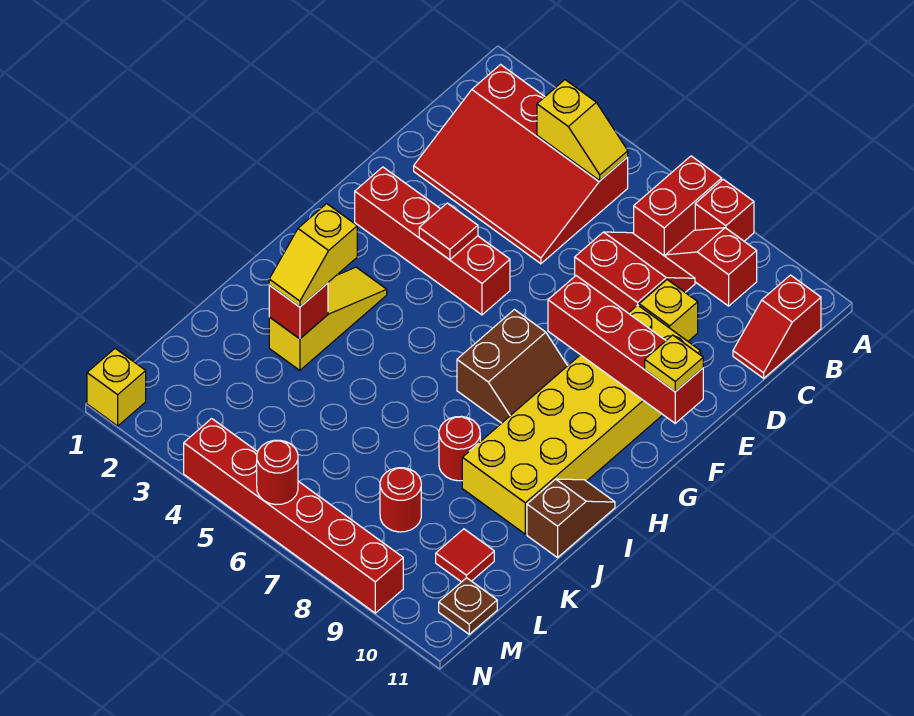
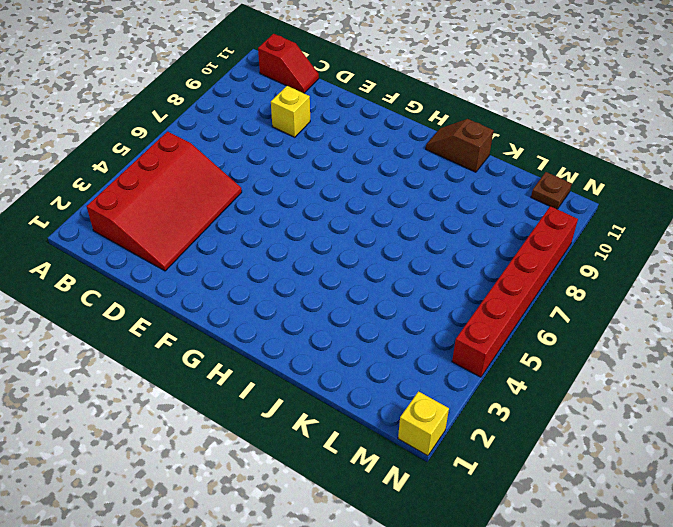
none -> red brick A7:B7 level 1
none -> red brick A8 level 1
none -> red slope B8:B9 level 1 top 9

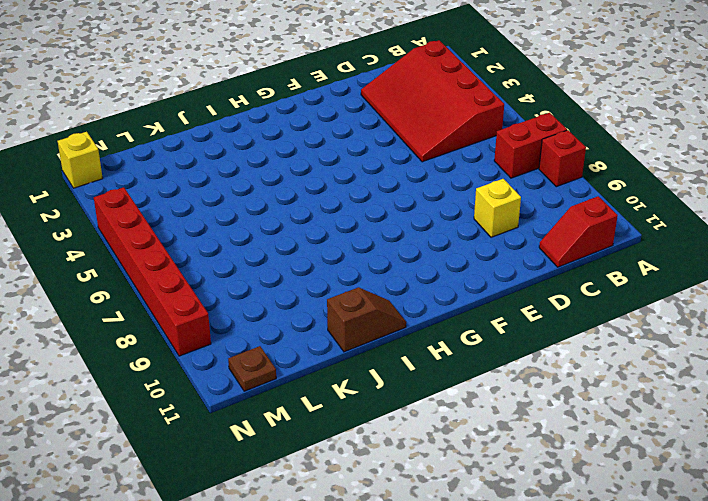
none -> red slope B8:B9 level 1 top 9
none -> red slope C7:D8 level 1 top D
none -> yellow brick E9:J10 level 1

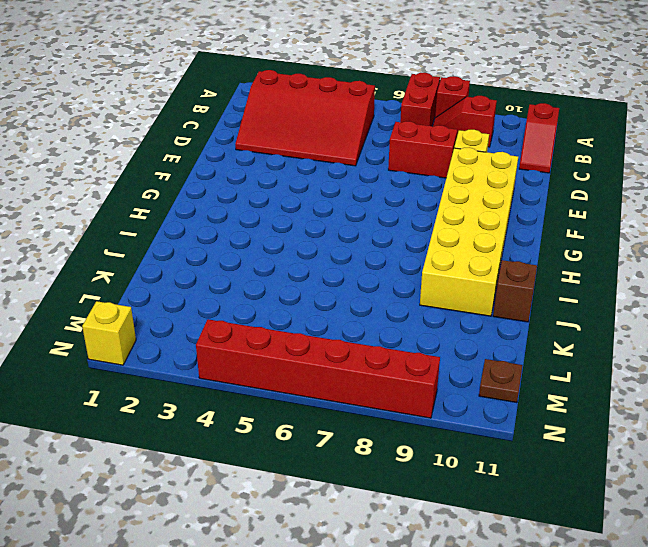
none -> red brick F2:F5 level 1
none -> brown slope G7:H8 level 1 top 7
none -> yellow slope H3:J3 level 1 top J

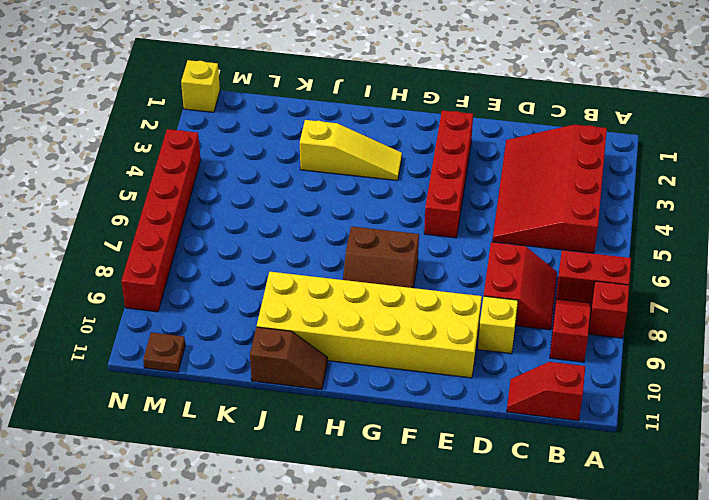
none -> red round brick J8 level 1
none -> red round brick L8 level 1
none -> red tile L10 level 1

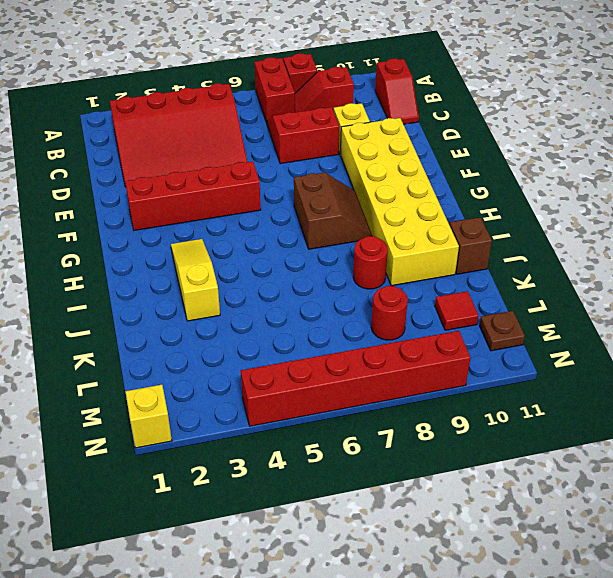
none -> yellow slope B4:B5 level 2 top 4
none -> red tile F4 level 2
none -> red brick F8:F11 level 2

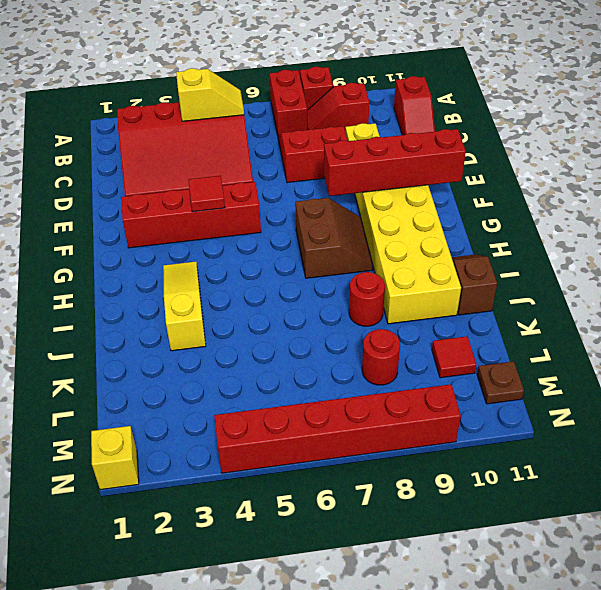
none -> red brick J3 level 2
none -> red round brick N6 level 2
none -> yellow plate F11 level 3

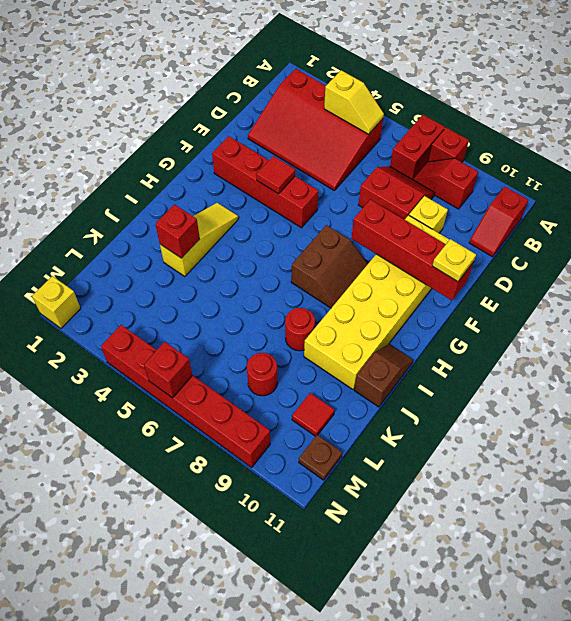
red brick N6 level 2 -> red round brick N6 level 2
none -> yellow slope I3:J3 level 3 top I

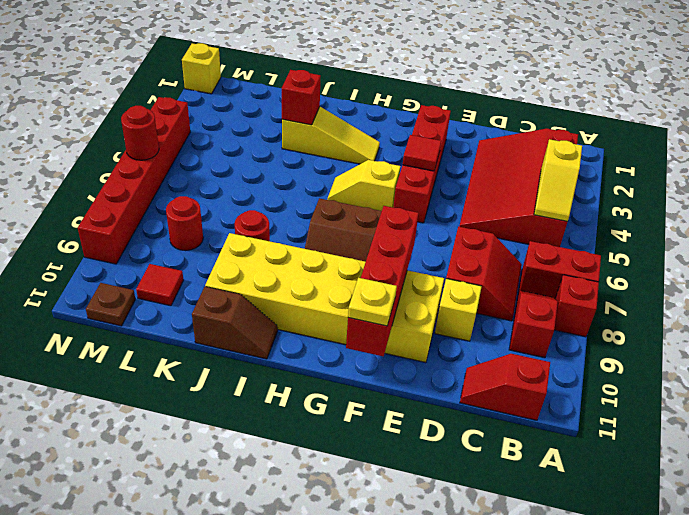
yellow slope G5:H5 level 1 top G -> yellow slope I3:J3 level 3 top I

